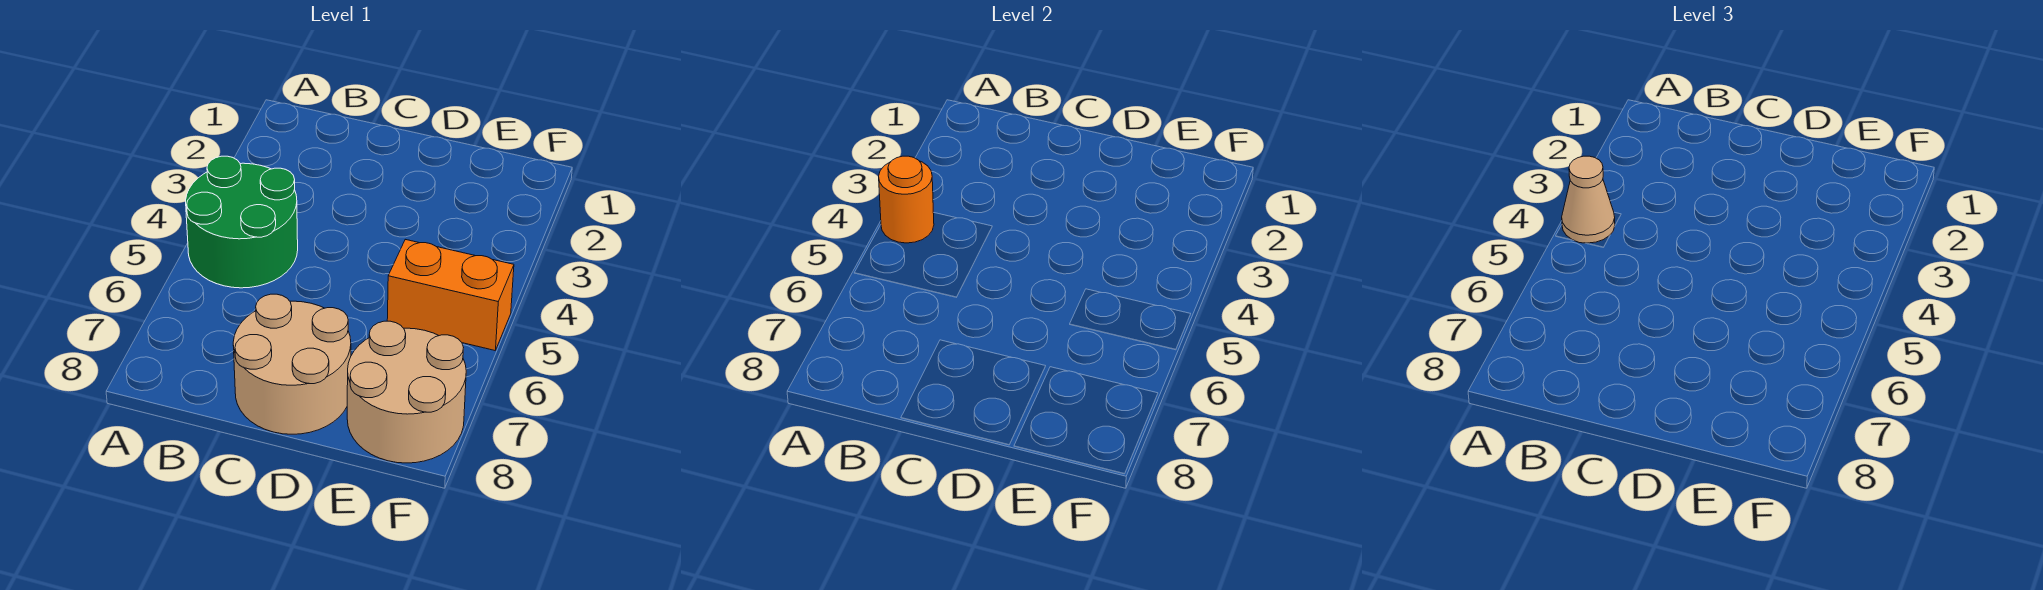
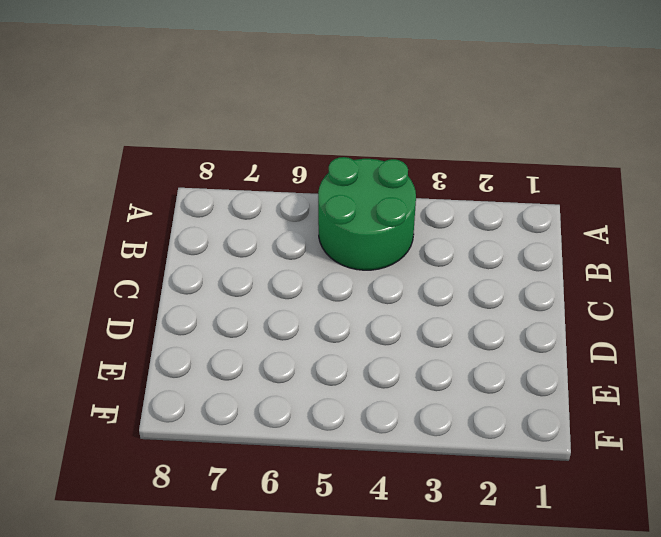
none -> tan round brick C7:D8 level 1
none -> orange brick E5:F5 level 1

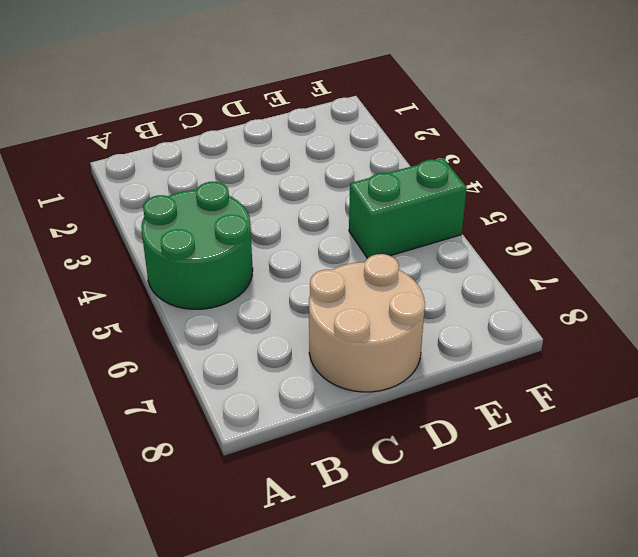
green brick E5:F5 level 1 -> orange brick E5:F5 level 1
none -> tan round brick E7:F8 level 1
none -> orange round brick A4 level 2

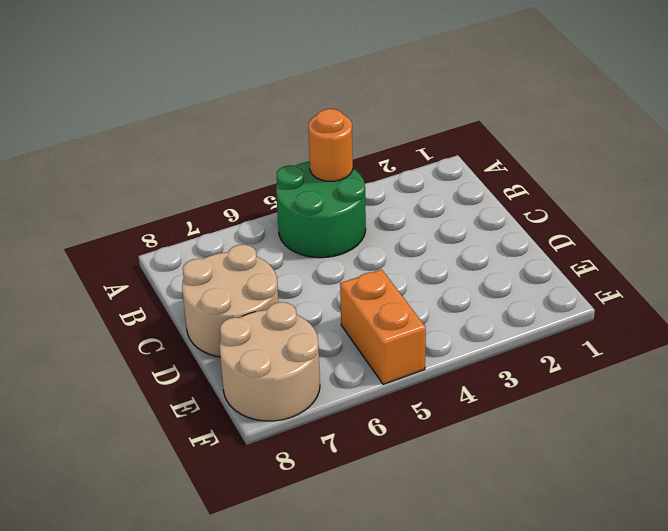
none -> tan cone A4 level 3

